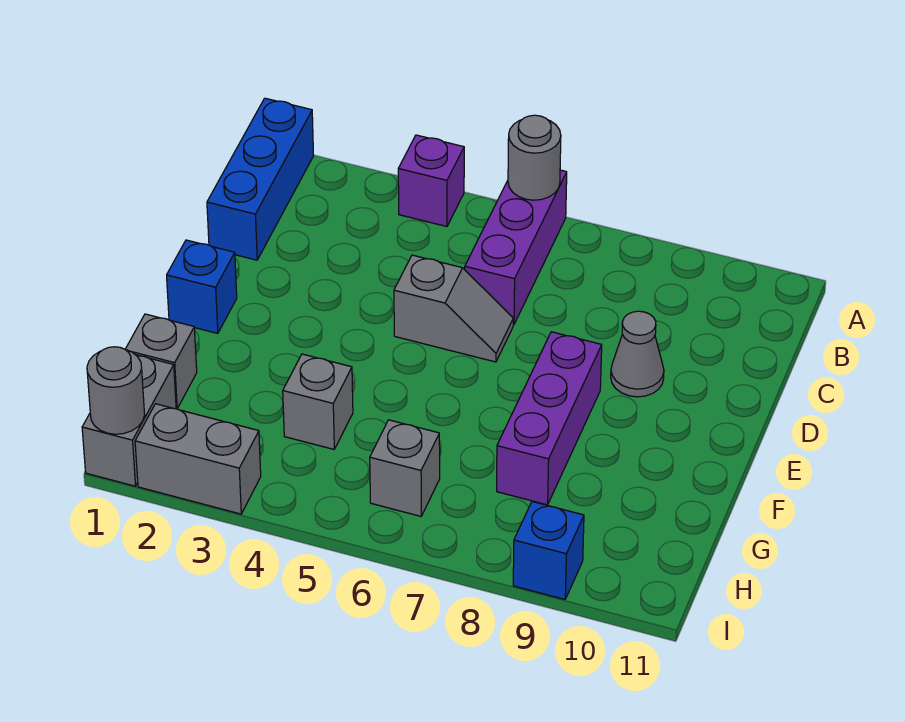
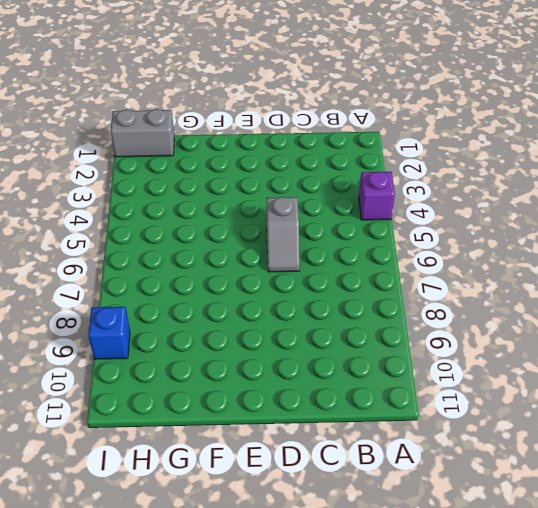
none -> blue brick A1:C1 level 1
none -> purple brick A6:C6 level 1
none -> grey cone D9 level 1

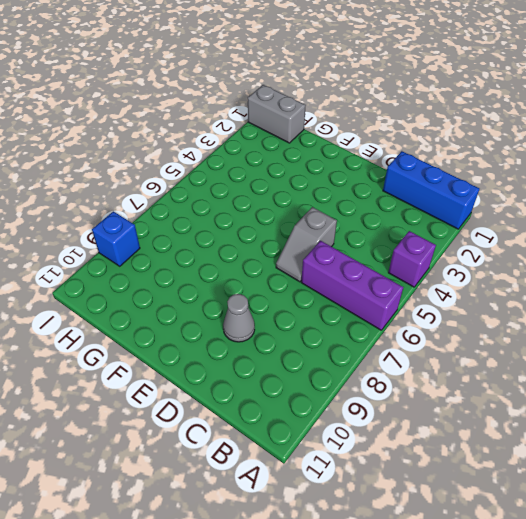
none -> blue brick E1 level 1
none -> purple brick E8:G8 level 1
none -> grey brick G1 level 1

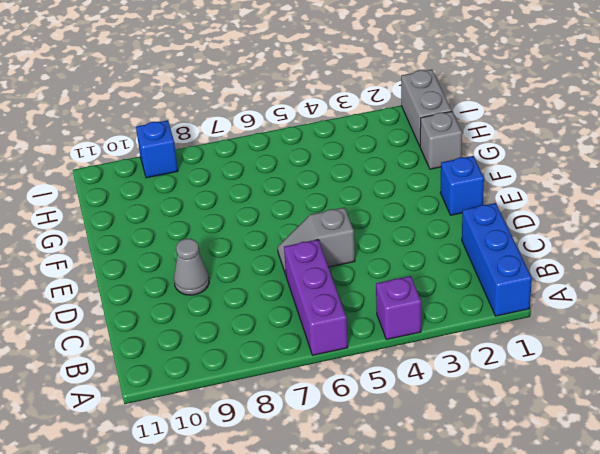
none -> purple brick E8:G8 level 1
none -> grey brick G4 level 1
none -> grey brick H6 level 1

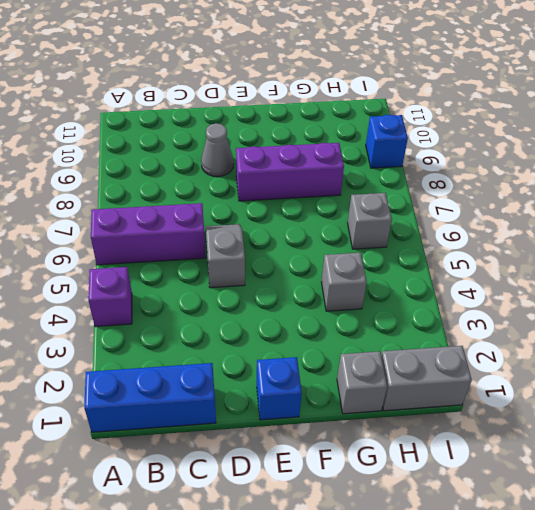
none -> grey brick I2:I3 level 1
none -> grey round brick A6 level 2
none -> grey round brick I1 level 2

